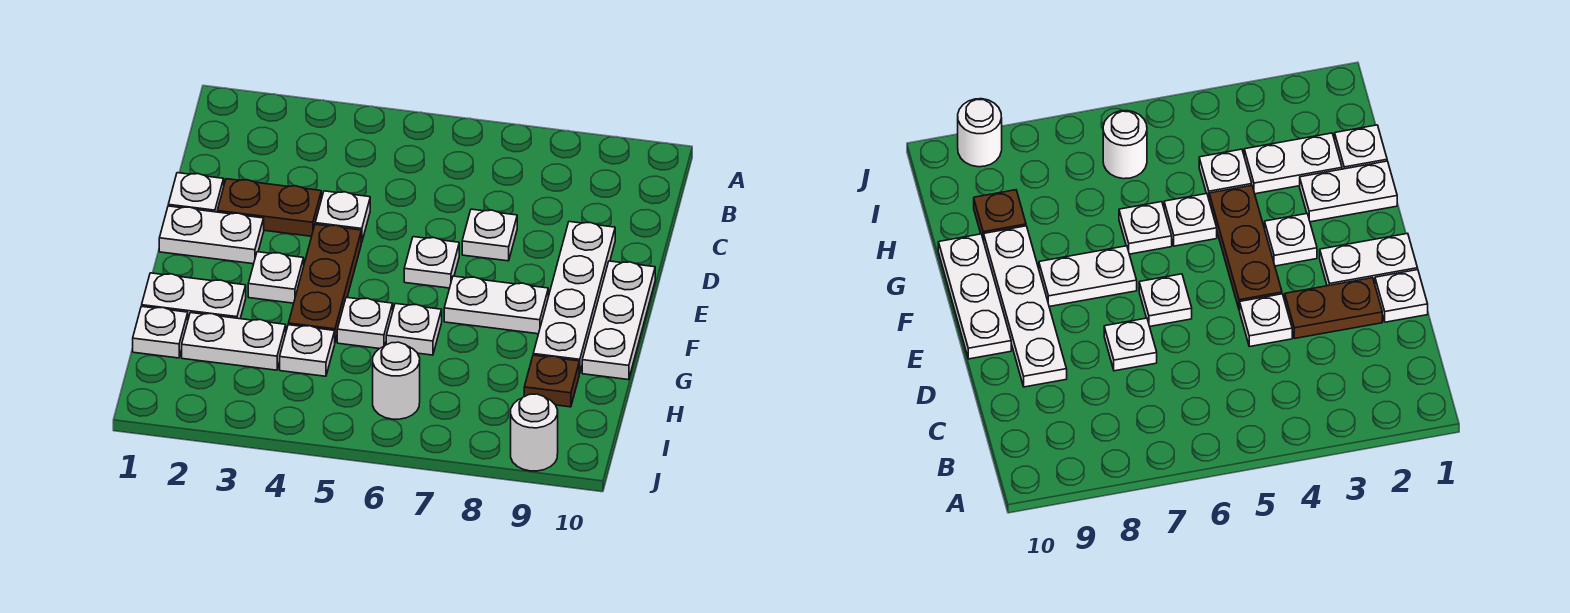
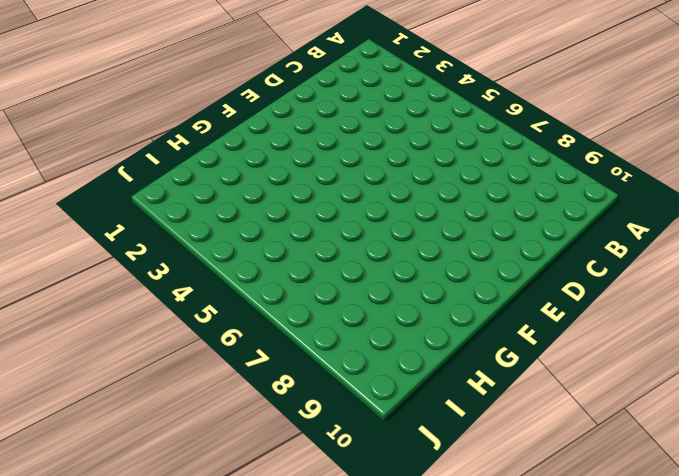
none -> white plate D1 level 1
none -> brown plate D2:D3 level 1
none -> white plate D4 level 1

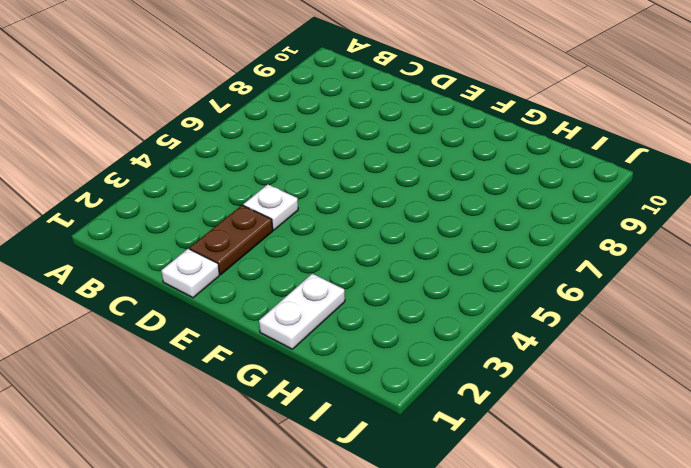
none -> white plate D7 level 1
none -> white plate D9:G9 level 1
none -> white plate E1:E2 level 1

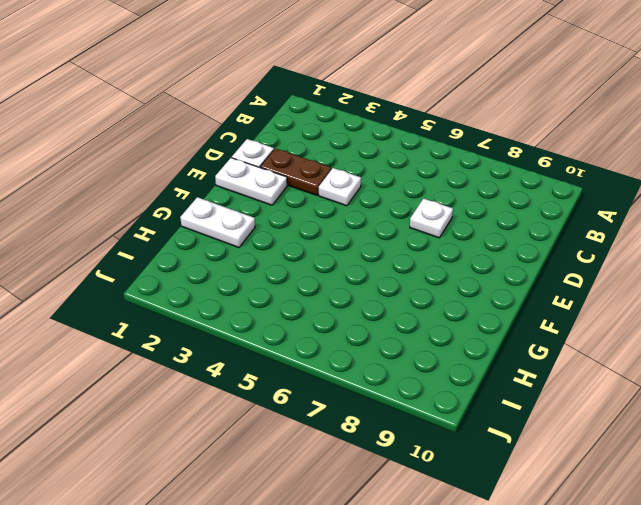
none -> white plate D9:G9 level 1
none -> brown plate E4:G4 level 1
none -> white plate E6 level 1

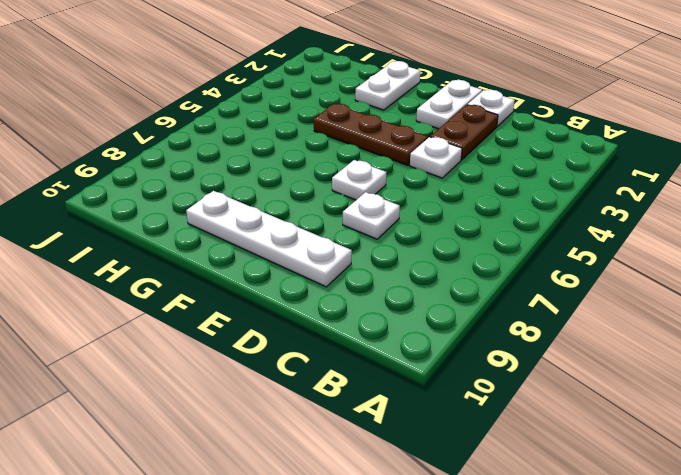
none -> white plate E10:G10 level 1
none -> white plate F3 level 1
none -> white plate F7:F8 level 1

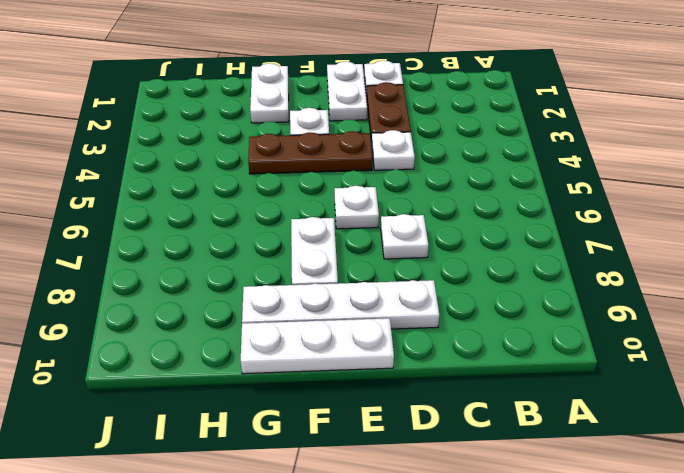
none -> white plate G5 level 1
none -> white plate G6 level 1
none -> white plate H1 level 1

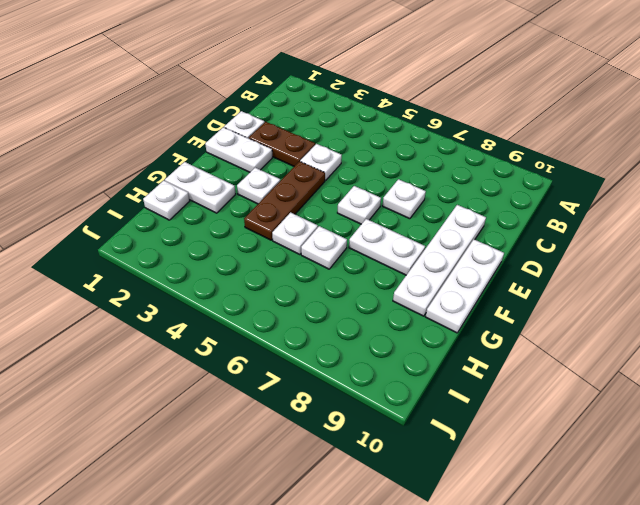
none -> white plate H2:H3 level 1
none -> white plate H4 level 1
none -> brown plate H9 level 1

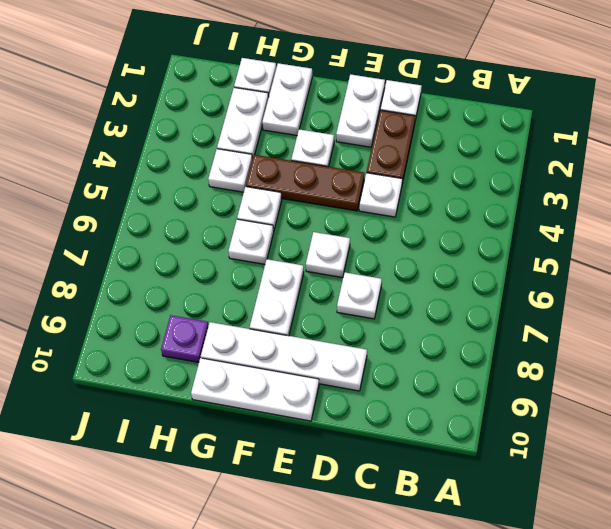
purple plate H9 level 1 -> brown plate H9 level 1
none -> white round brick I6 level 1
none -> white round brick J9 level 1

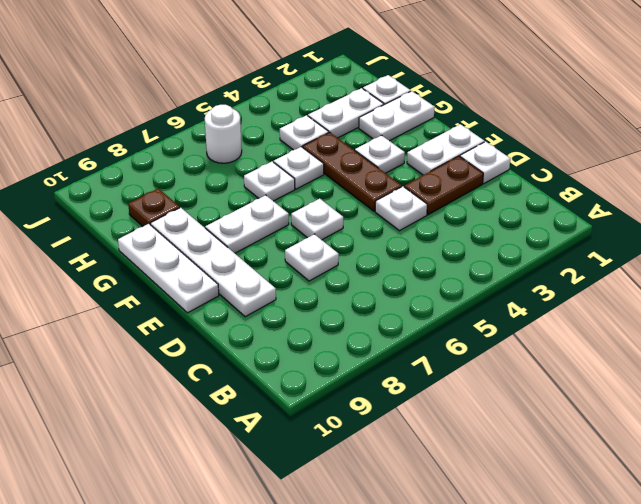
none -> white round brick J9 level 1

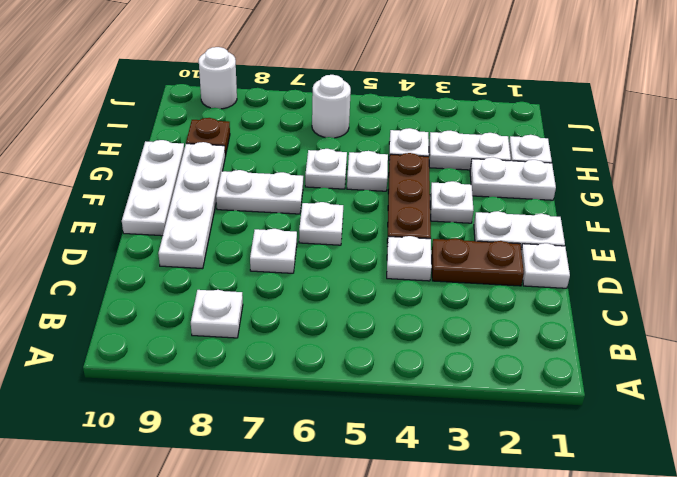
white plate B8 level 1 -> none

